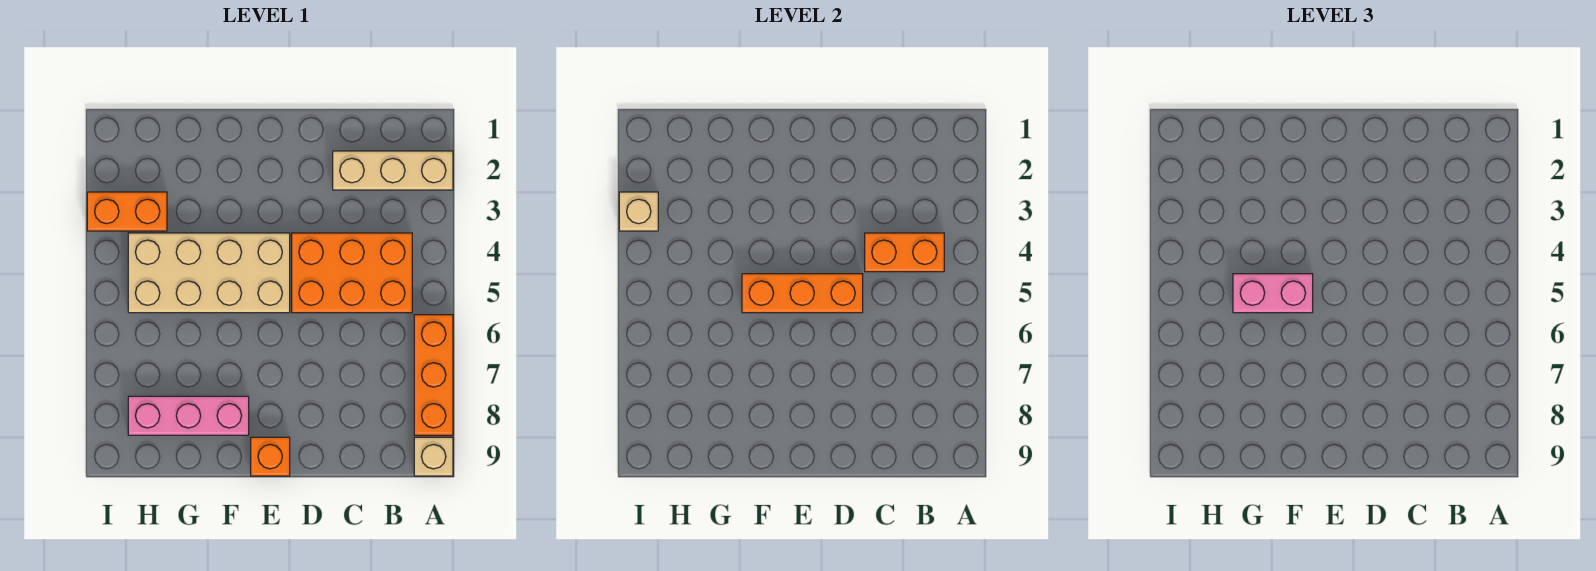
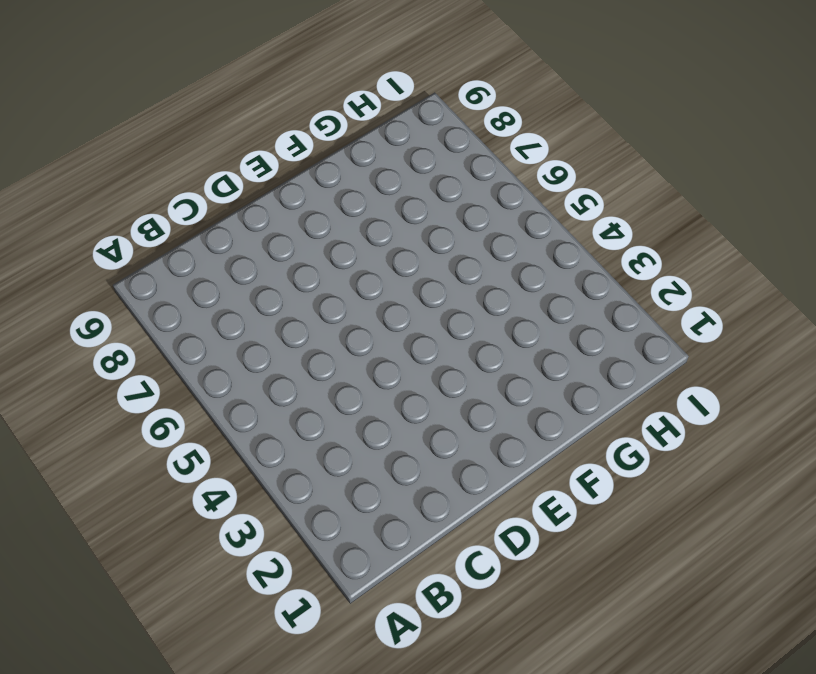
none -> tan brick A2:C2 level 1
none -> orange brick A6:A8 level 1
none -> tan brick A9 level 1

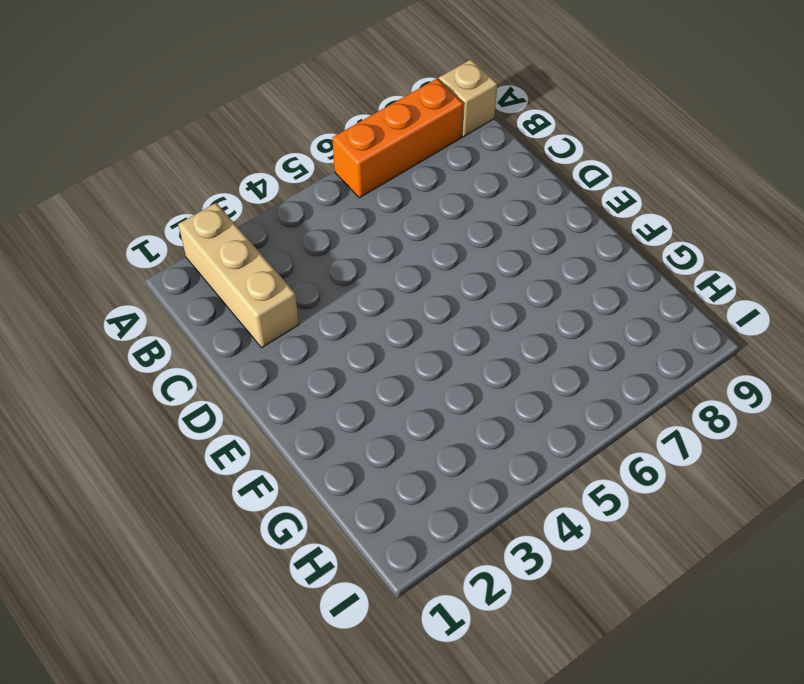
none -> orange brick B4:D5 level 1
none -> tan brick E4:H5 level 1
none -> orange brick E9 level 1

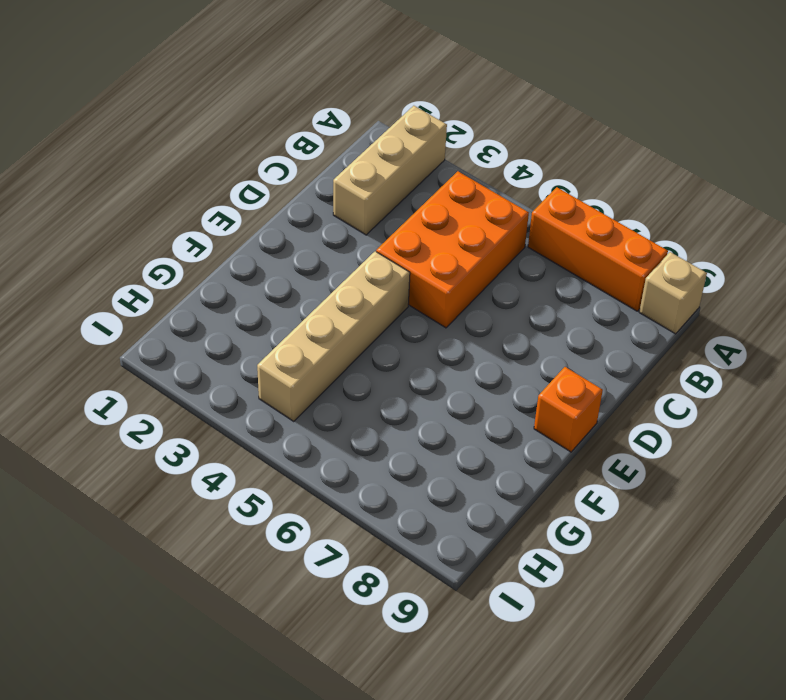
tan brick E4:H4 level 1 -> tan brick E4:H5 level 1
none -> pink brick F8:H8 level 1
none -> orange brick H3:I3 level 1
none -> orange brick B4:C4 level 2

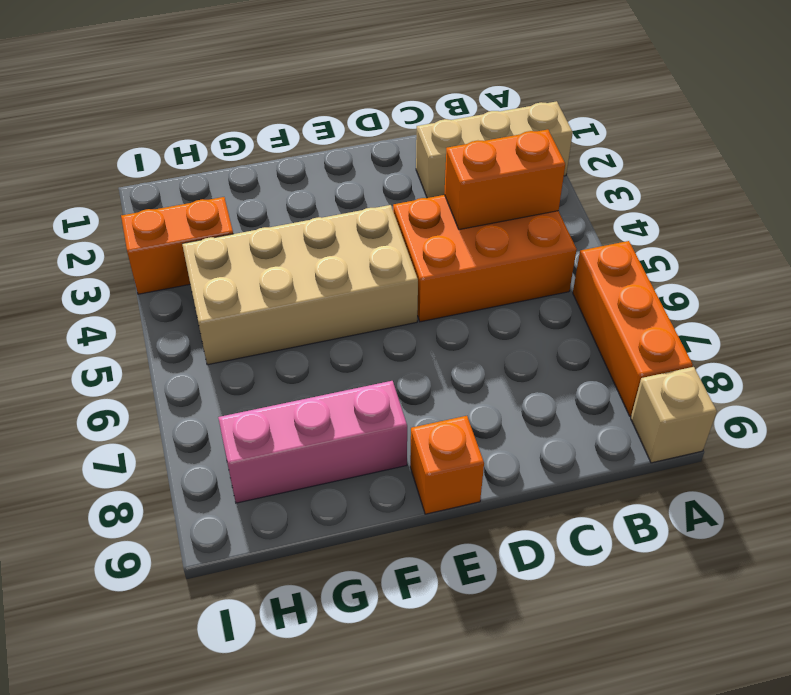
none -> orange brick D5:F5 level 2
none -> tan brick I3 level 2
none -> pink brick F5:G5 level 3

